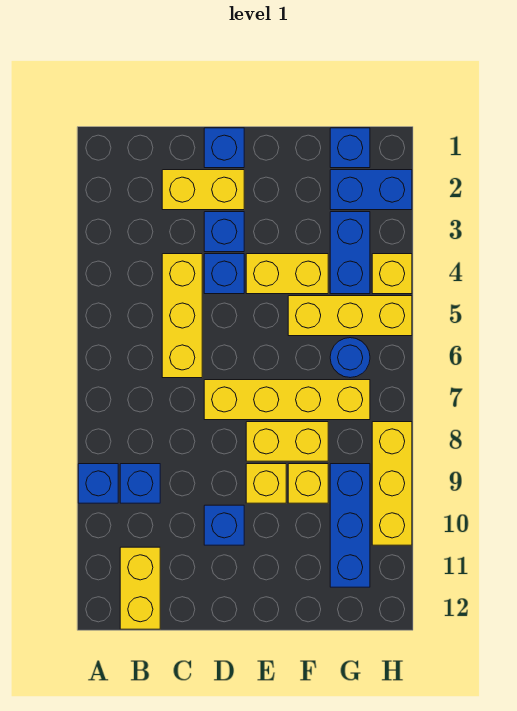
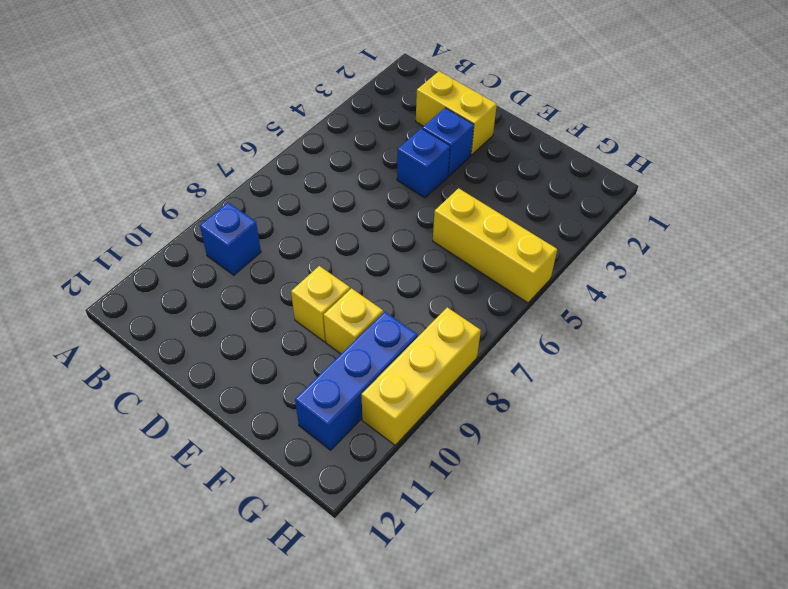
none -> blue brick A9 level 1
none -> yellow brick B11:B12 level 1
none -> yellow brick C4:C6 level 1

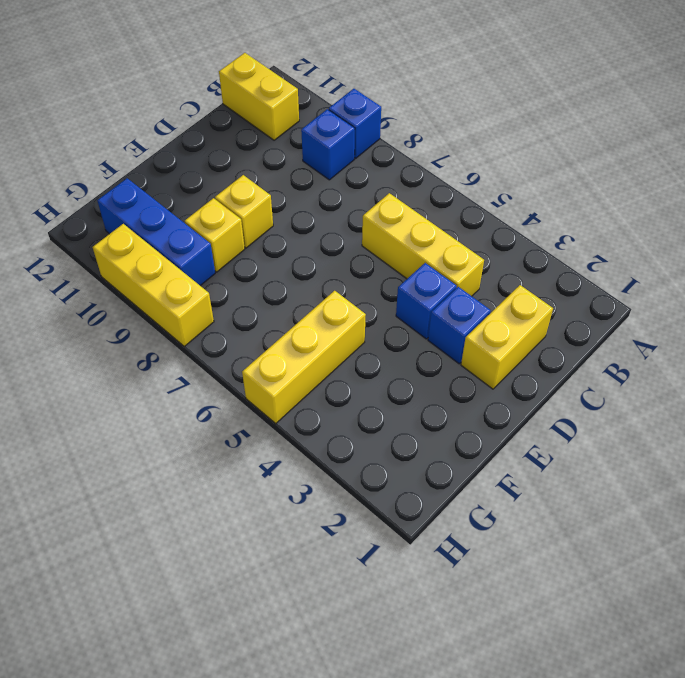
none -> blue brick D1 level 1
none -> yellow brick D7:G7 level 1
none -> blue brick D10 level 1

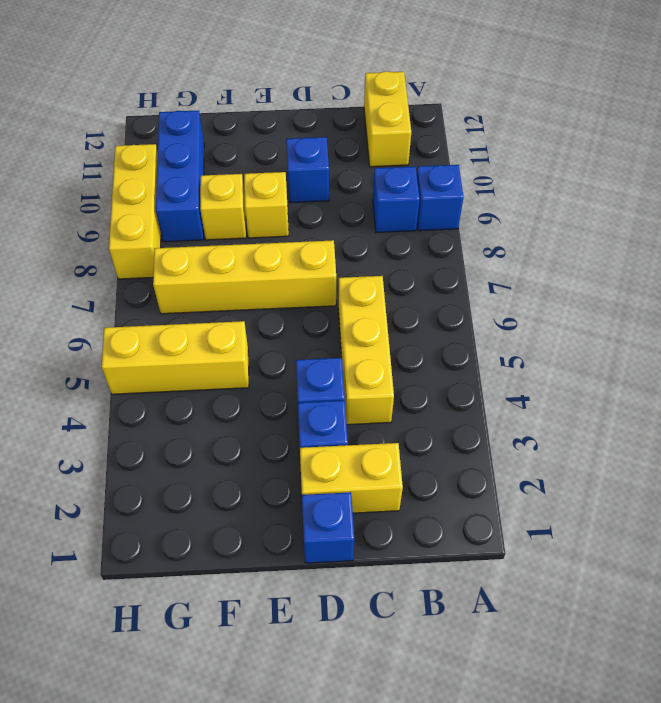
none -> yellow brick E4:F4 level 1
none -> yellow brick E8:F8 level 1
none -> blue brick G1 level 1

